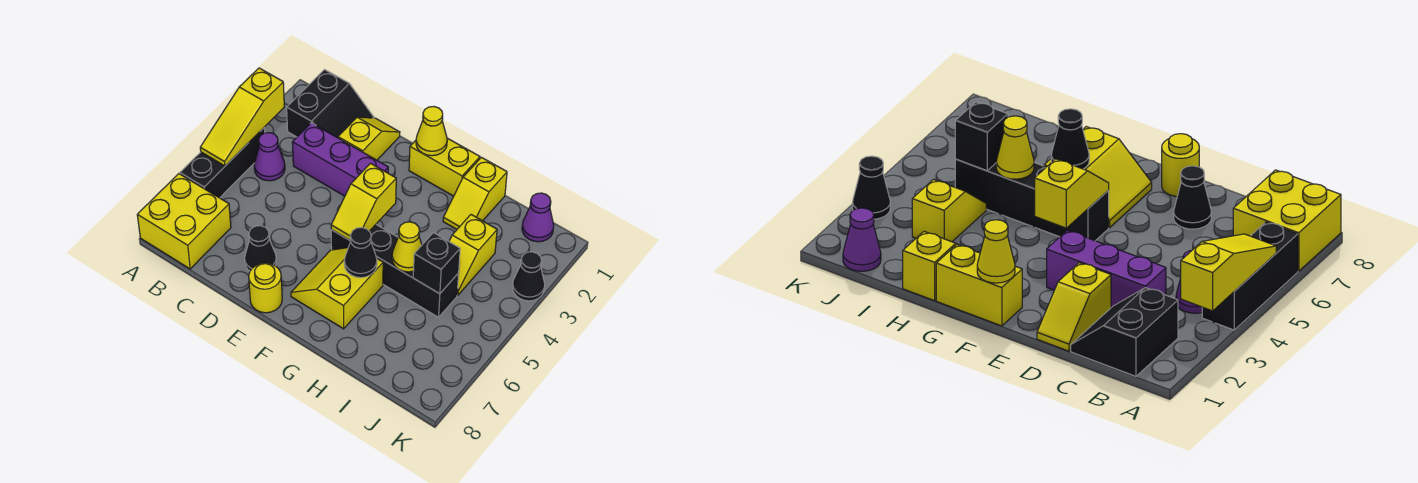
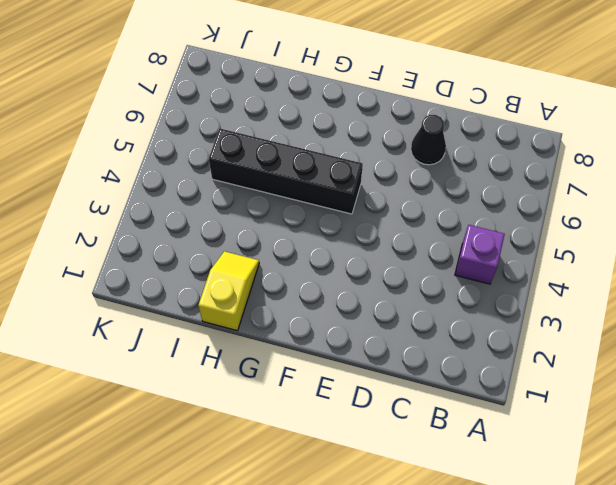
purple brick B4 level 1 -> purple cone B4 level 1
none -> black brick A4:A6 level 1
none -> yellow brick A7:B8 level 1
none -> black slope B1:C2 level 1 top B

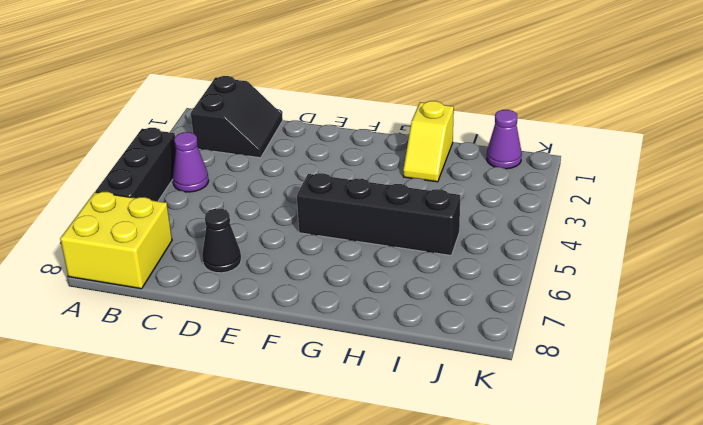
none -> purple brick C3:E3 level 1
none -> yellow slope D1:D2 level 1 top 2
none -> yellow round brick E8 level 1

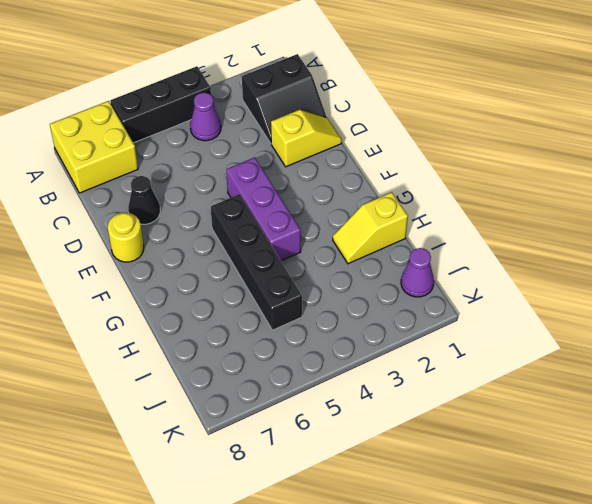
purple brick E4:G4 level 1 -> purple brick C3:E3 level 1
none -> yellow brick F1:G1 level 1
none -> yellow slope F6:G7 level 1 top G
none -> yellow slope I3:I4 level 1 top 3

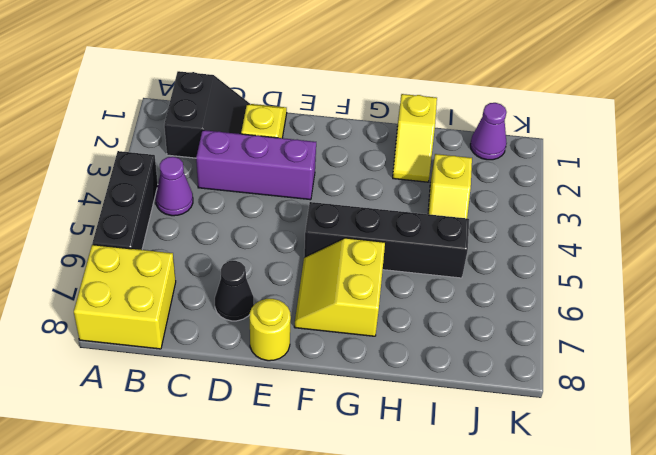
none -> yellow brick F1:G1 level 1
none -> black cone K3 level 1
none -> yellow slope A3:A5 level 2 top 3

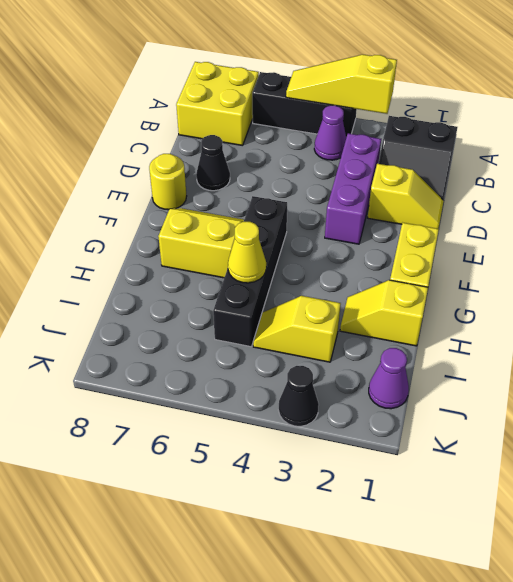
none -> yellow cone F1 level 2
none -> yellow slope F4:F5 level 2 top 4
none -> black cone G6 level 2

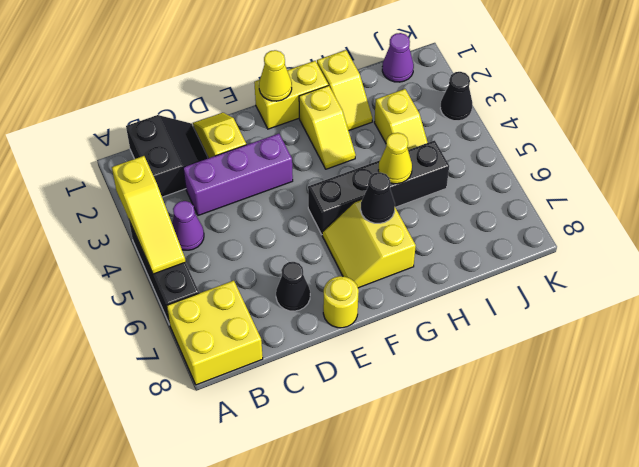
yellow slope G2:G3 level 1 top 2 -> yellow slope F4:F5 level 2 top 4
none -> black brick I5 level 2

